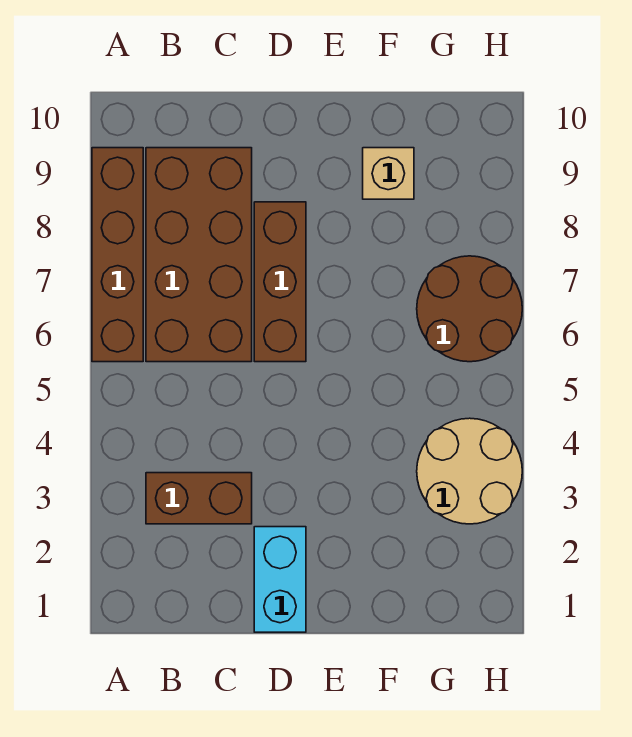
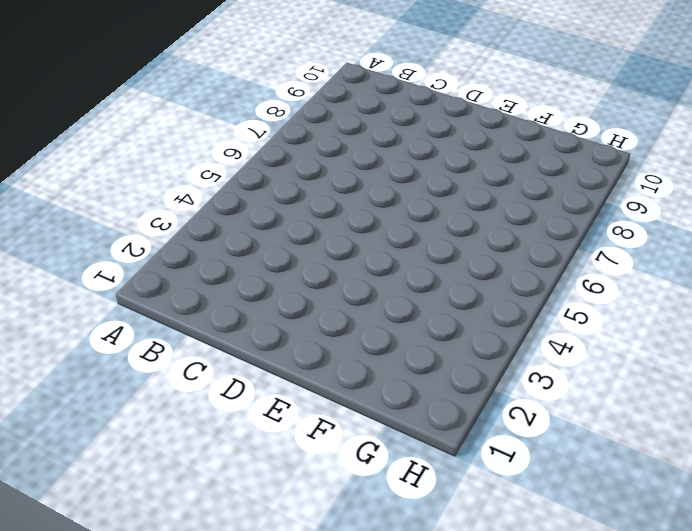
none -> brown brick A6:A9 level 1
none -> brown brick B3:C3 level 1

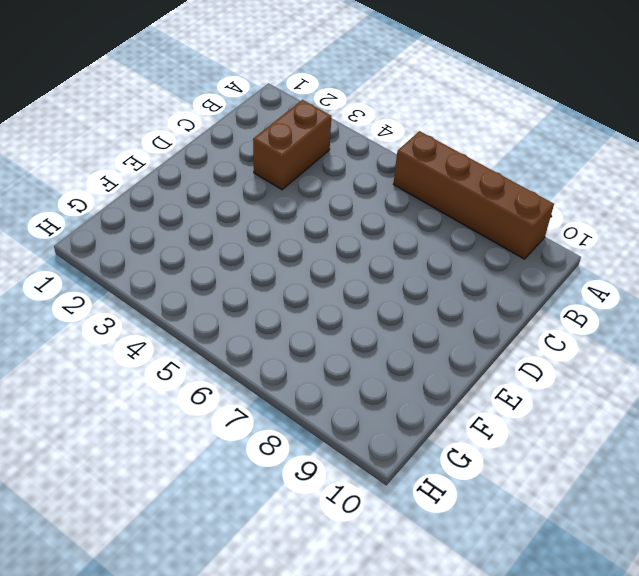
none -> brown brick B6:C9 level 1
none -> cyan brick D1:D2 level 1

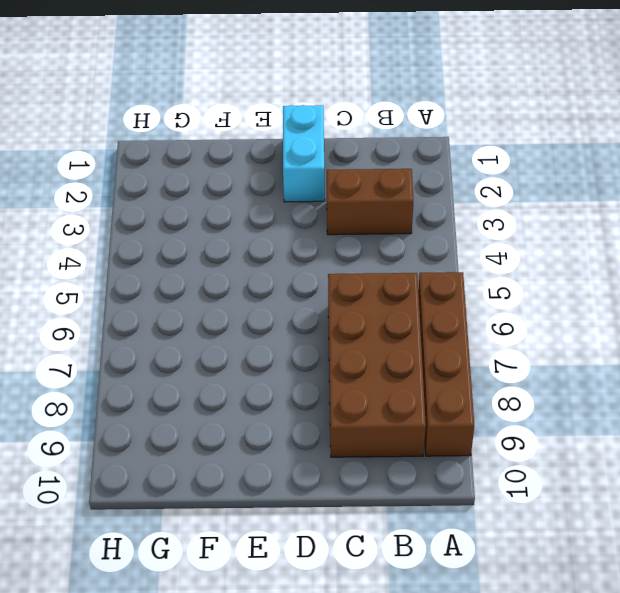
none -> brown brick D6:D8 level 1
none -> tan brick F9 level 1

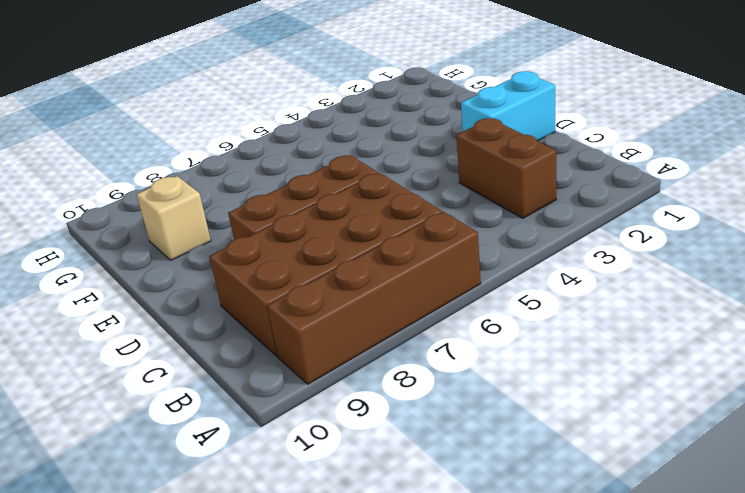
none -> tan round brick G3:H4 level 1
none -> brown round brick G6:H7 level 1

